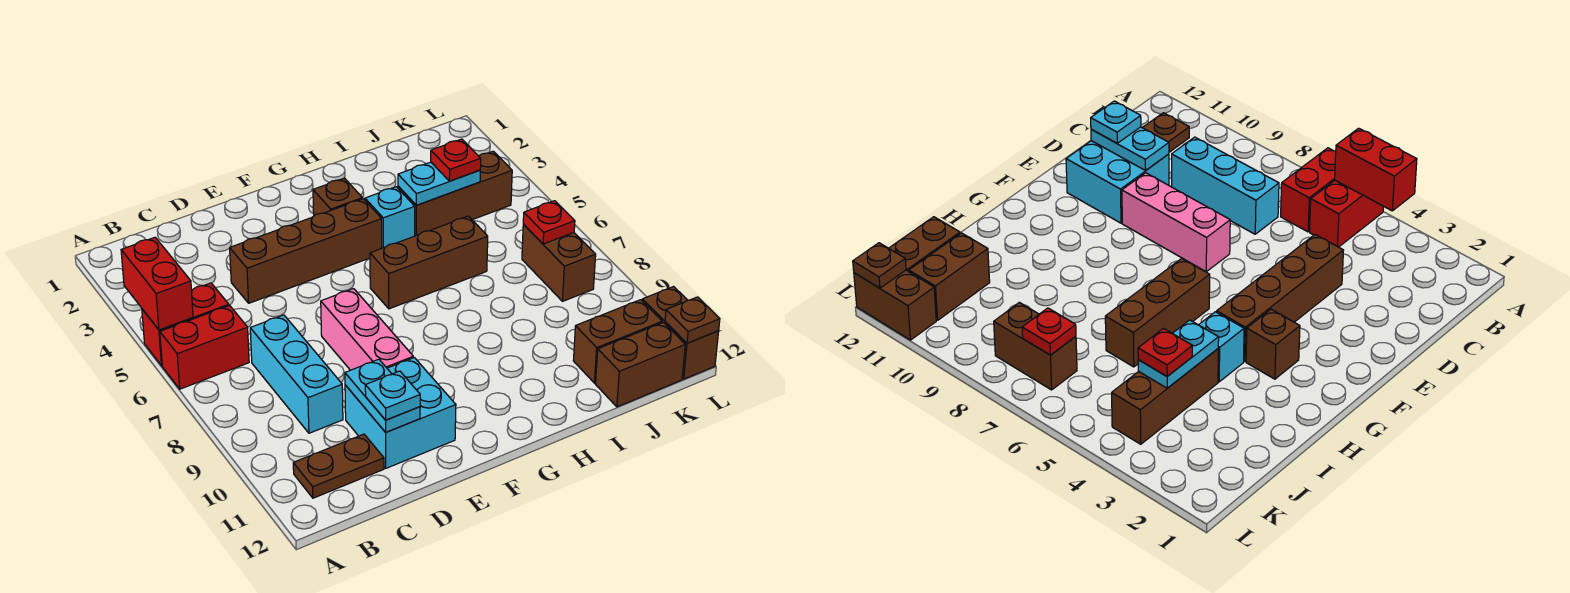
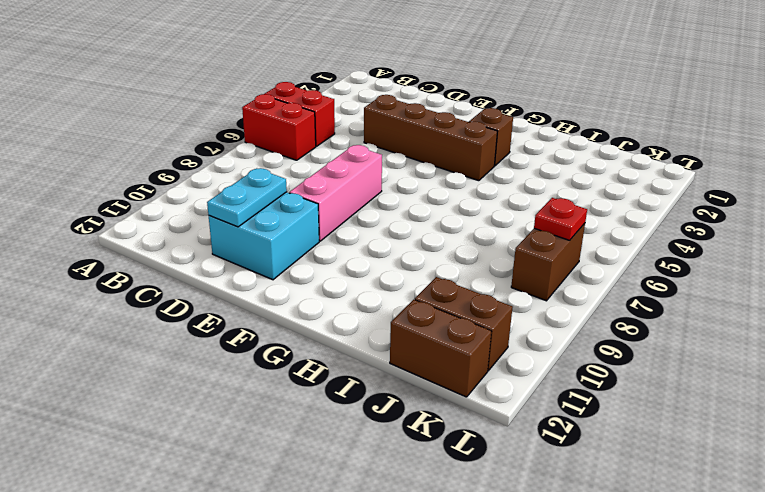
none -> brown plate B11:C11 level 1
none -> cyan brick C7:C9 level 1
none -> brown brick G6:I6 level 1

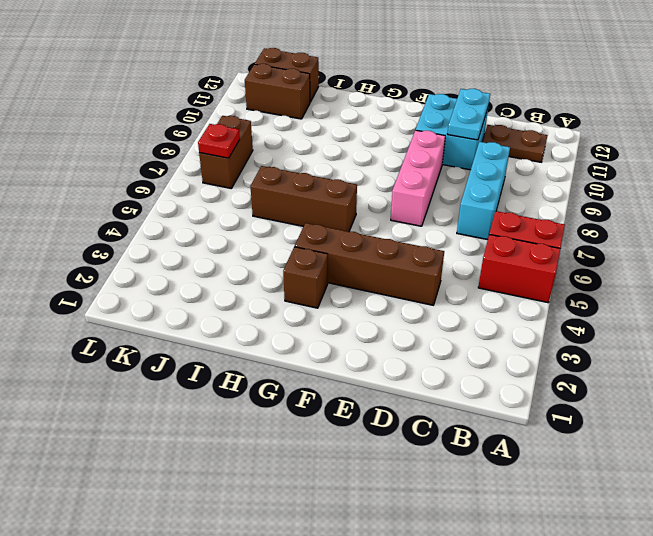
none -> cyan brick H4 level 1
none -> brown brick I4:K4 level 1
none -> brown brick L11:L12 level 1

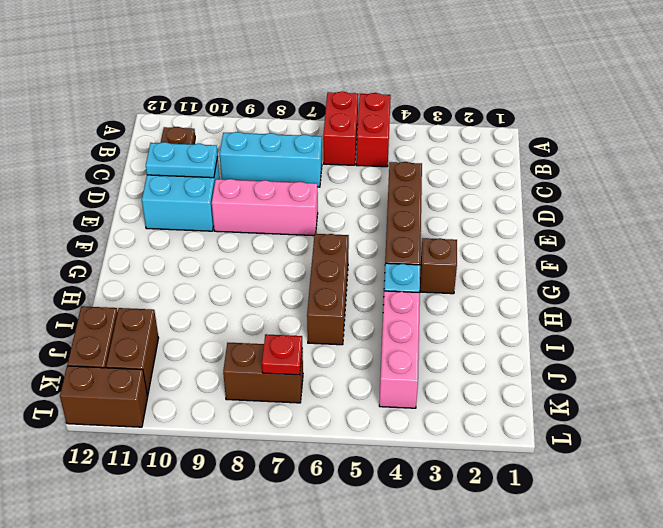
pink brick I4:K4 level 1 -> brown brick I4:K4 level 1
none -> red brick A4:A5 level 2
none -> cyan plate I4:J4 level 2
none -> brown plate L12 level 2

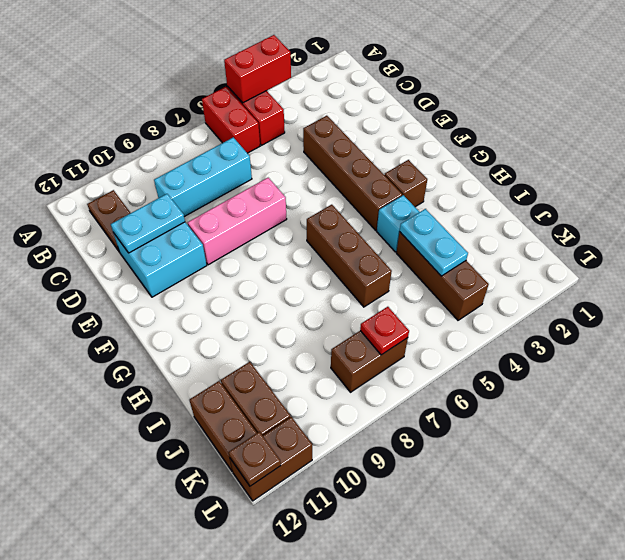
none -> cyan plate D11 level 3
none -> red plate J4 level 3

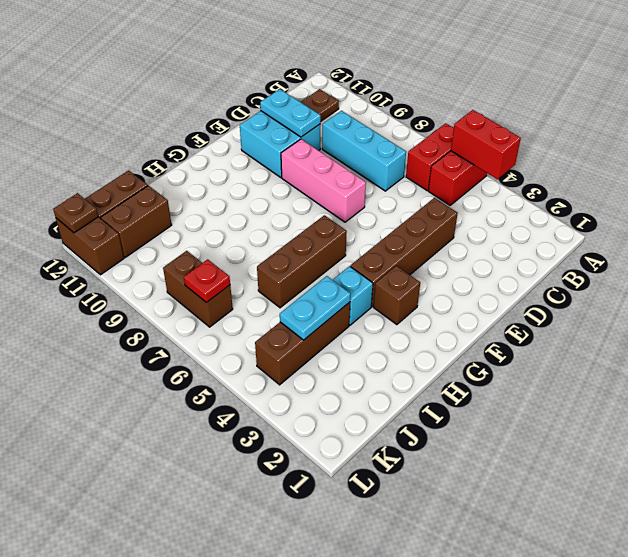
none -> cyan plate D11 level 3
none -> red plate J4 level 3

